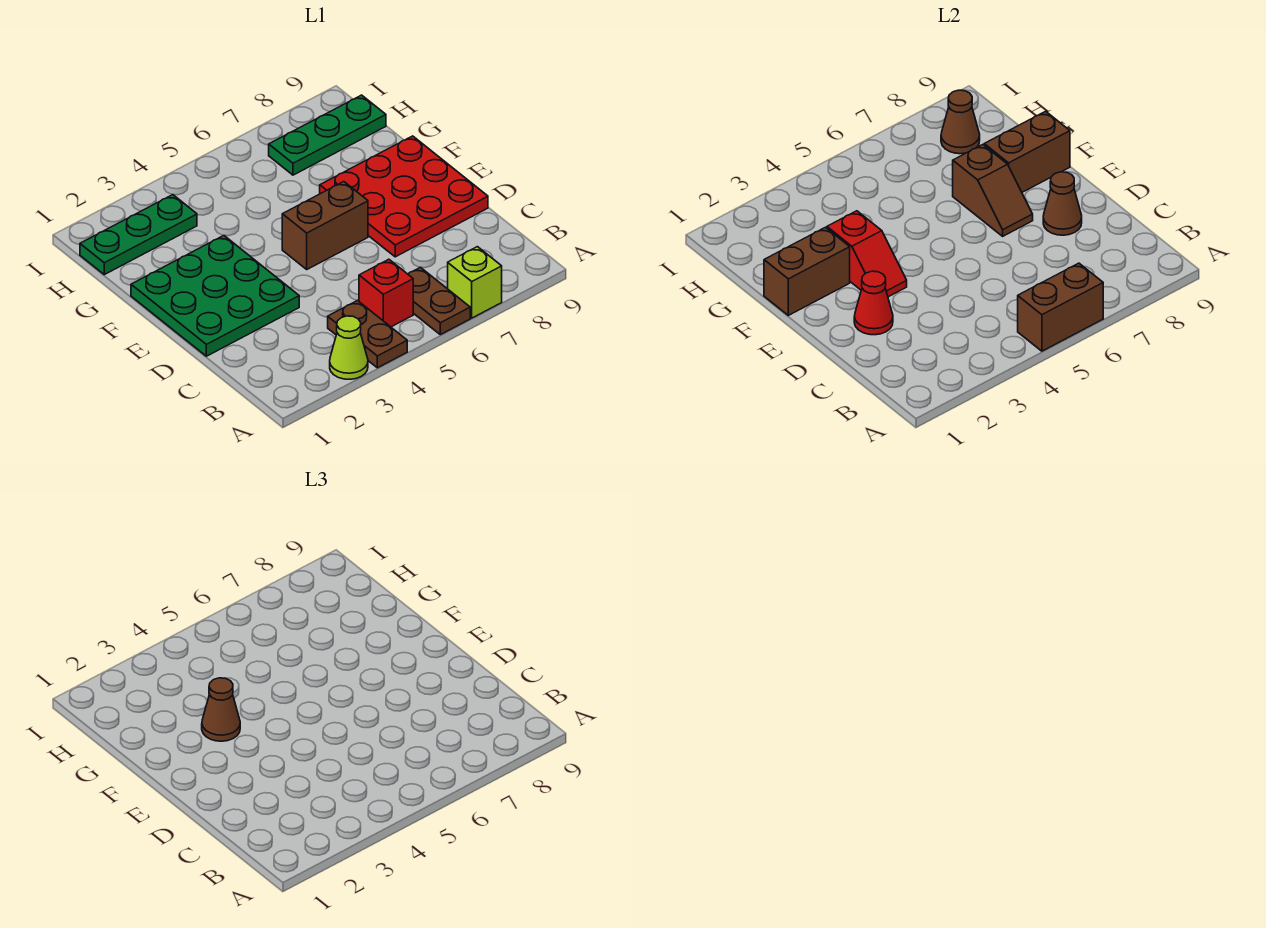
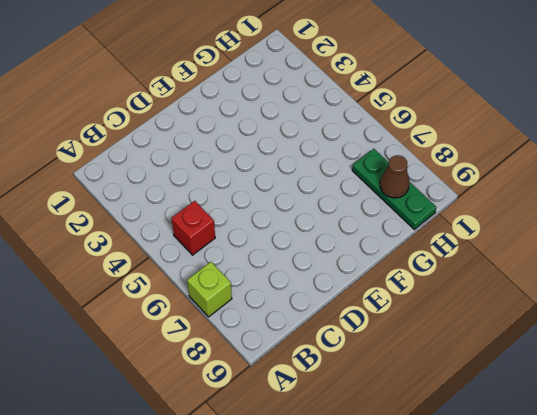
none -> lime cone A3 level 1
none -> brown plate A4:B4 level 1
none -> brown plate A6:B6 level 1

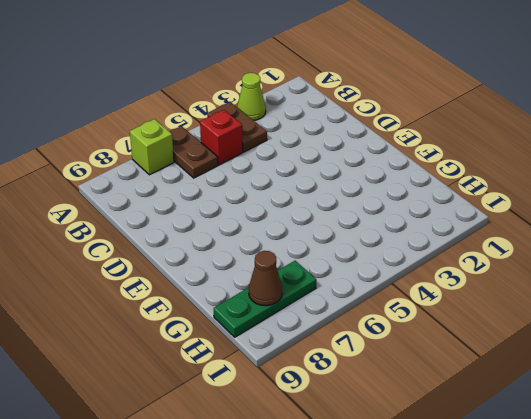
none -> green plate D1:F3 level 1
none -> red plate D7:F9 level 1
none -> brown brick E5:E6 level 1

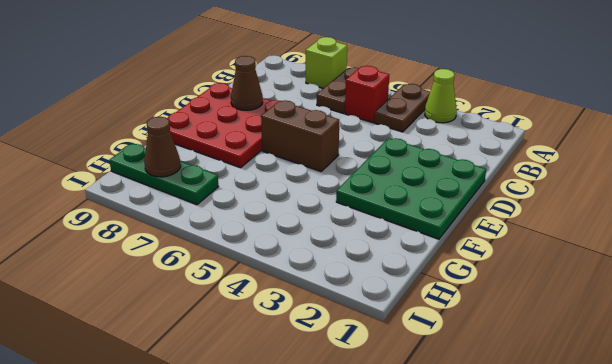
none -> green plate H1:H3 level 1
none -> brown brick A5:A6 level 2
none -> red cone D2 level 2

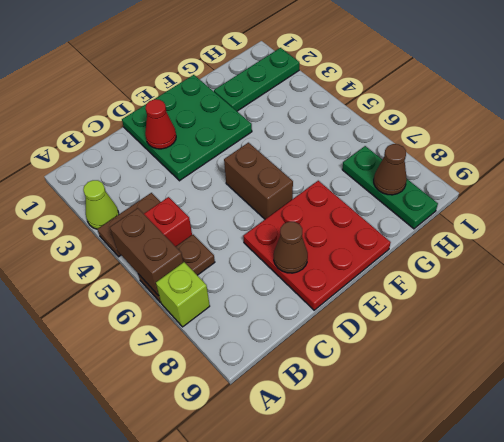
green plate G2:I2 level 1 -> green plate H1:H3 level 1
none -> red slope E3:F3 level 2 top F
none -> brown slope E7:F7 level 2 top F
none -> brown brick F1:F2 level 2

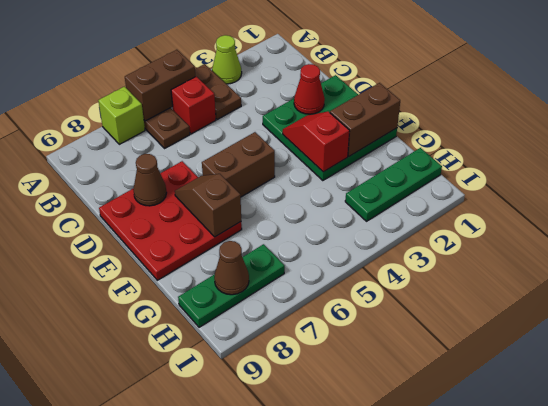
none -> brown brick F8:F9 level 2
none -> brown cone F3 level 3

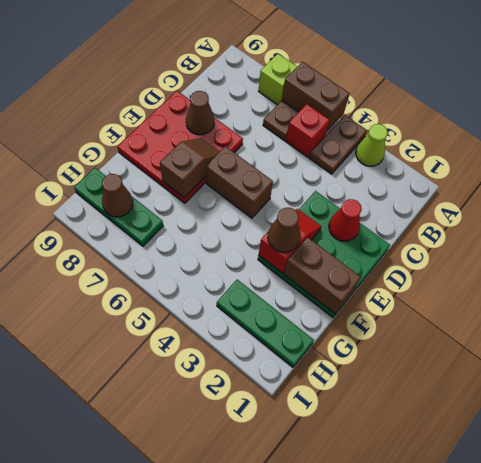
none -> brown brick F8:F9 level 2

